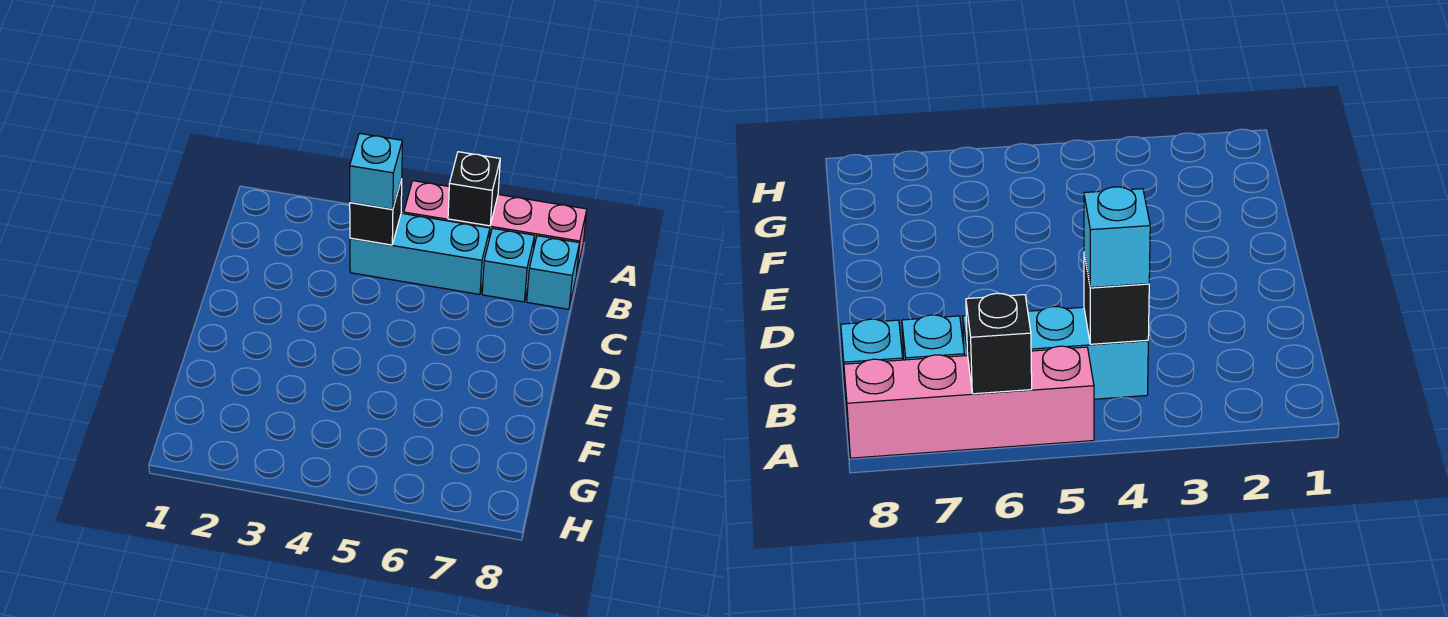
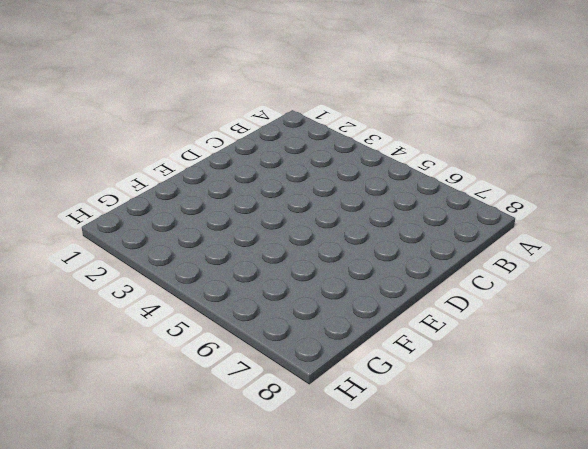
none -> pink brick A5:A8 level 1
none -> cyan brick B4:B6 level 1

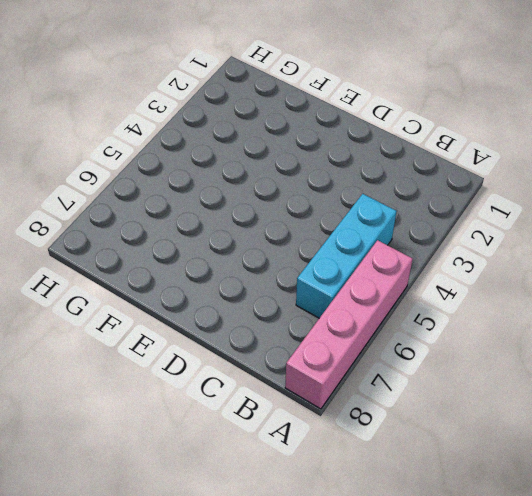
none -> cyan brick B7 level 1
none -> cyan brick B8 level 1

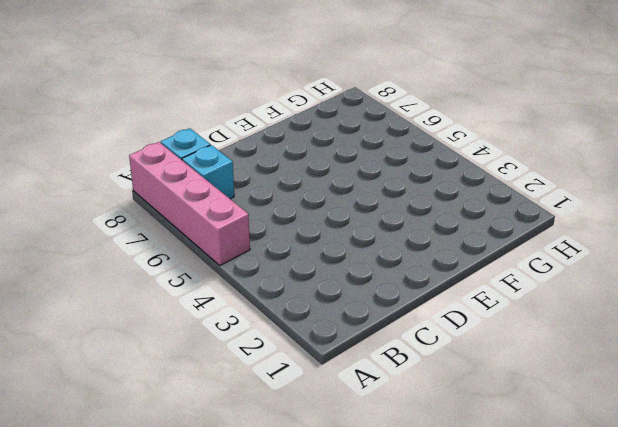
none -> cyan brick B4:B6 level 1
none -> black brick A6 level 2

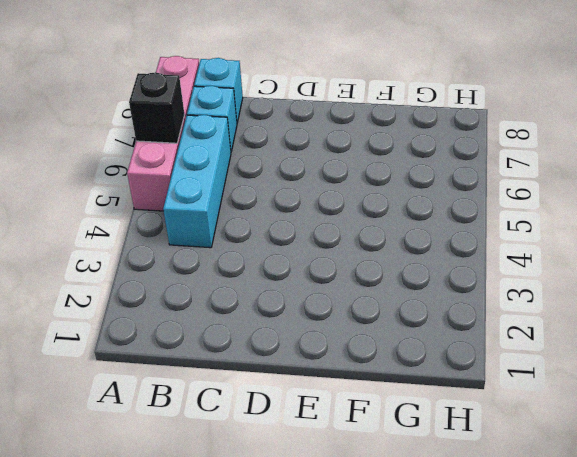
none -> black brick B4 level 2
none -> cyan brick B4 level 3

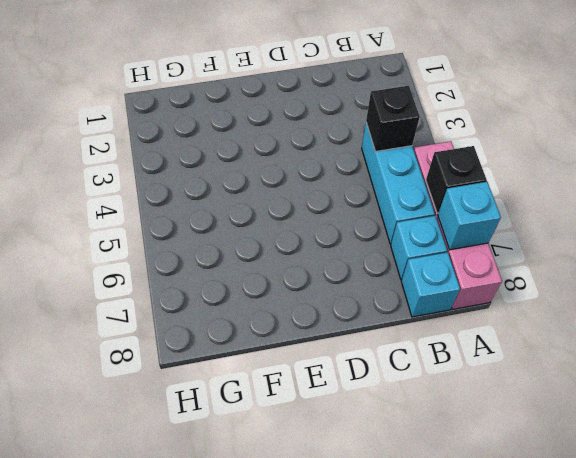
cyan brick A7 level 2 -> cyan brick B4 level 3

